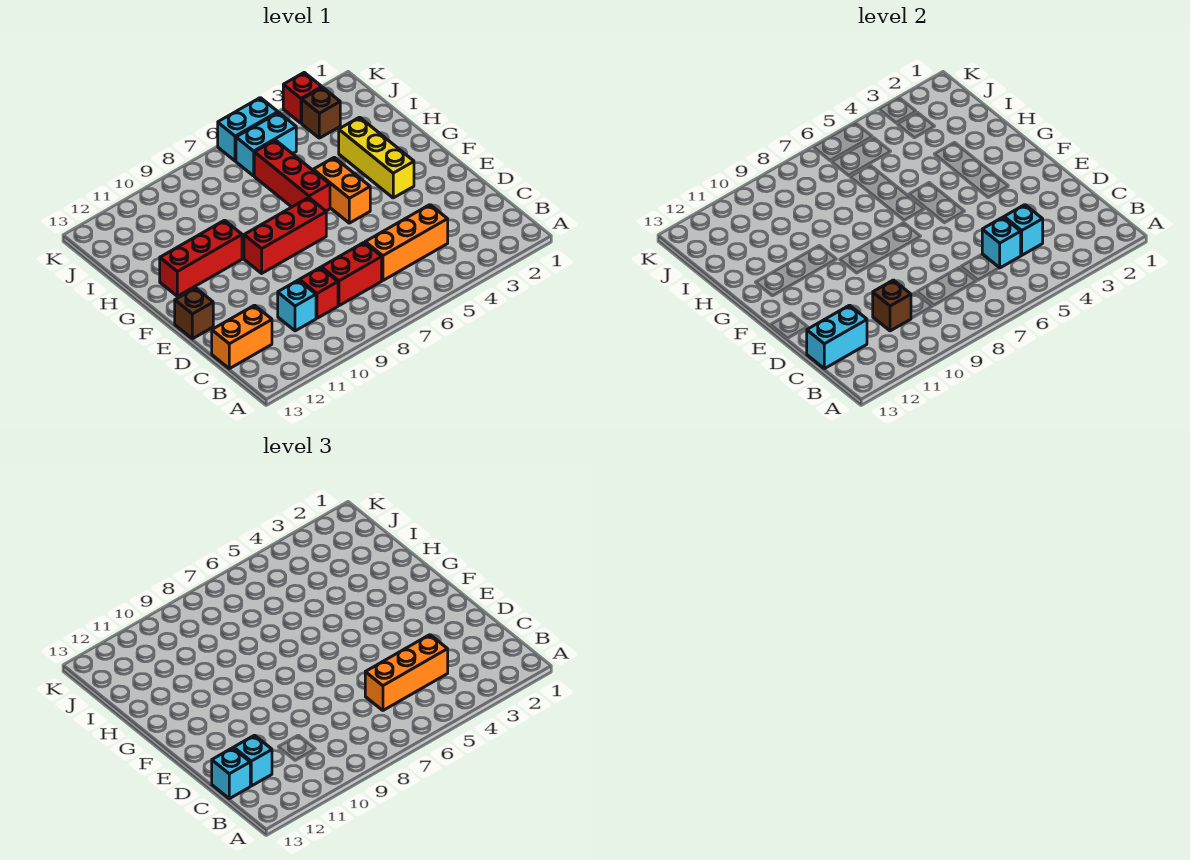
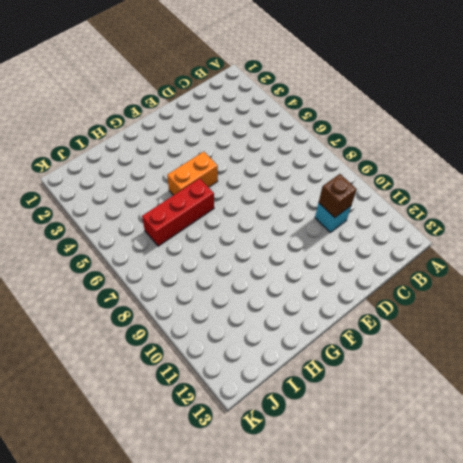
none -> orange brick C4:C6 level 1
none -> red brick C7:C8 level 1
none -> red brick C9 level 1

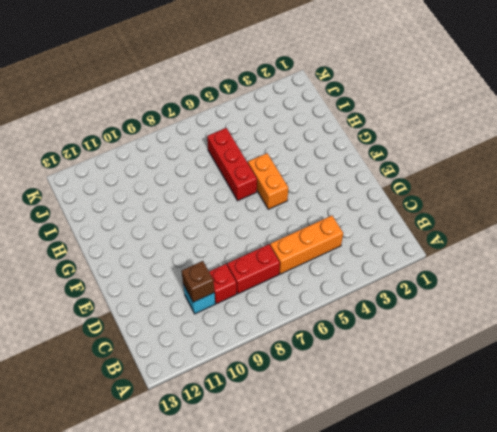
none -> orange brick C12:C13 level 1
none -> brown brick E13 level 1
none -> yellow brick F3:H3 level 1

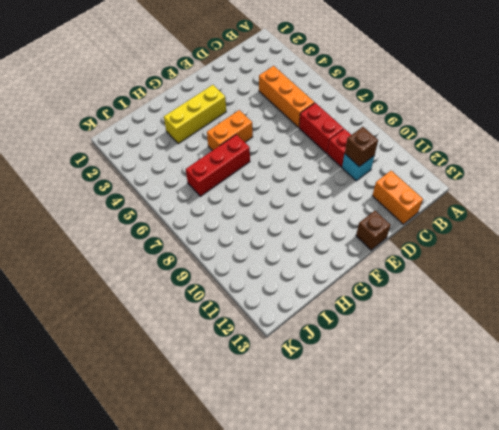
none -> red brick F7:F9 level 1
none -> red brick G10:G12 level 1
none -> brown brick J3 level 1

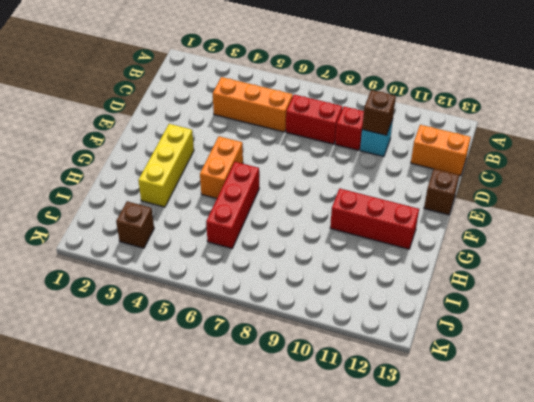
none -> red brick F7:F9 level 1
none -> cyan brick J5:J6 level 1
none -> red brick K3 level 1

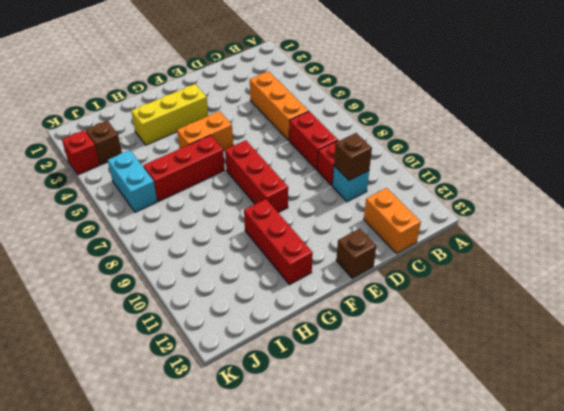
none -> cyan brick K5:K6 level 1
none -> cyan brick C4 level 2
none -> cyan brick C5 level 2

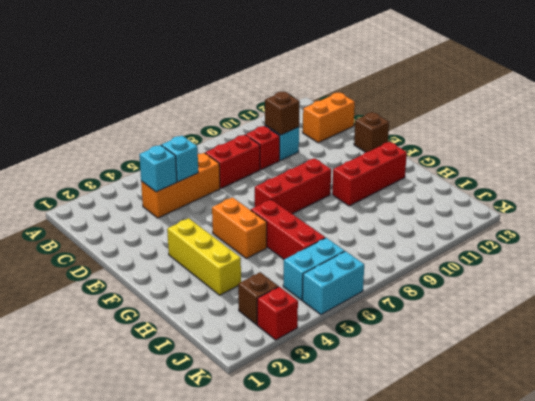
none -> cyan brick C12:C13 level 2
none -> orange brick C4:C6 level 3
none -> cyan brick C12 level 3

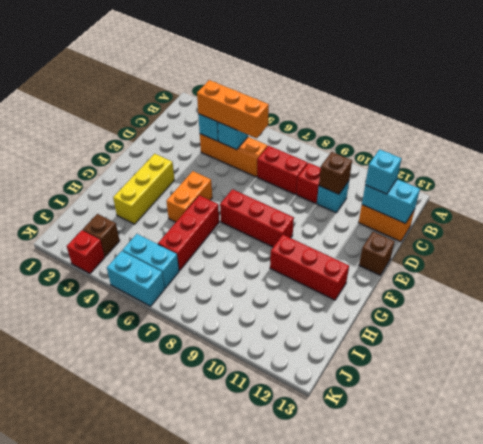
none -> cyan brick C13 level 3

